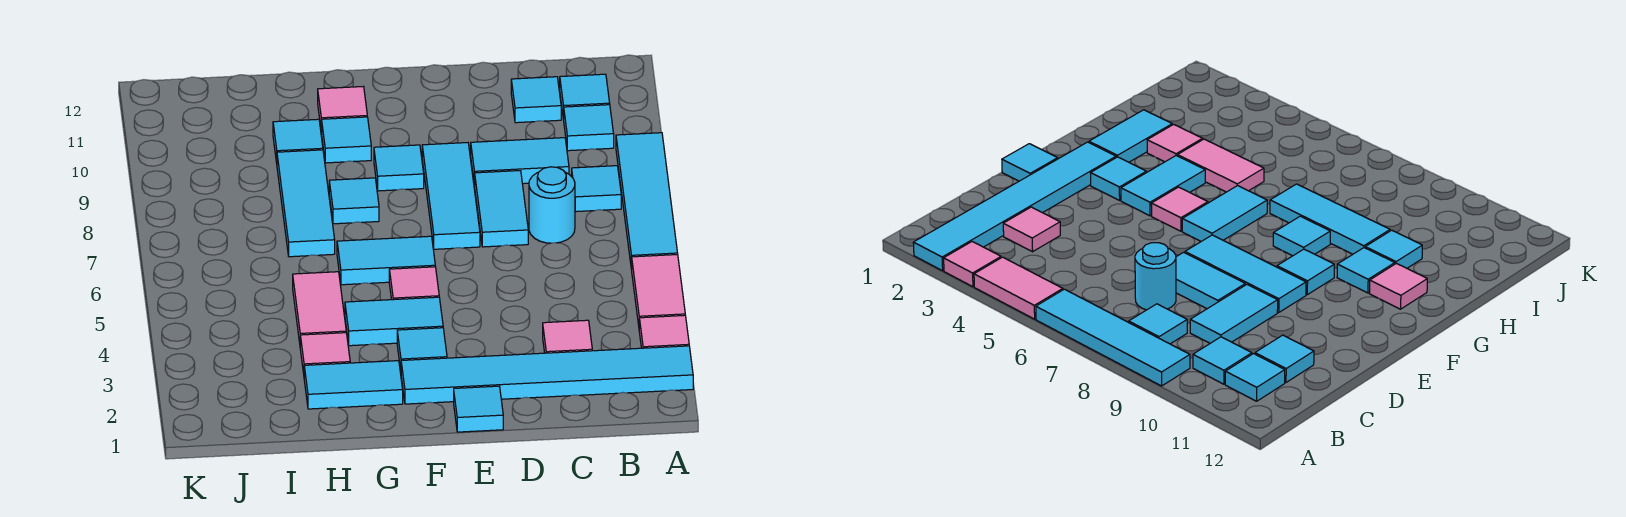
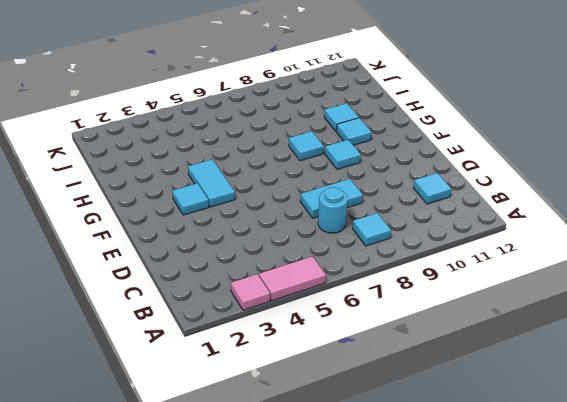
none -> cyan tile A2:F2 level 1
none -> cyan tile A6:A9 level 1
none -> cyan tile B10 level 1

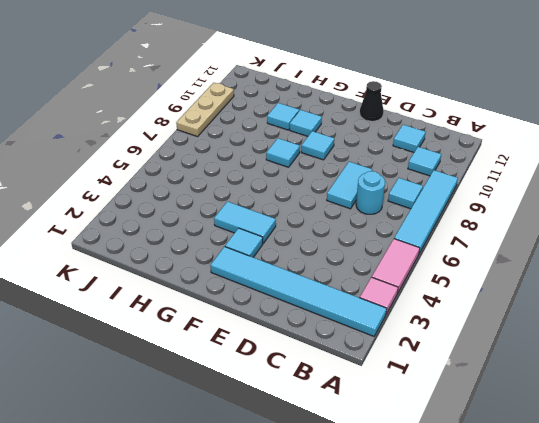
black cone E12 level 1 -> none
tan plate K8:K10 level 1 -> none
none -> cyan tile B11 level 1
none -> pink tile C3 level 1
none -> cyan tile C9:D9 level 1

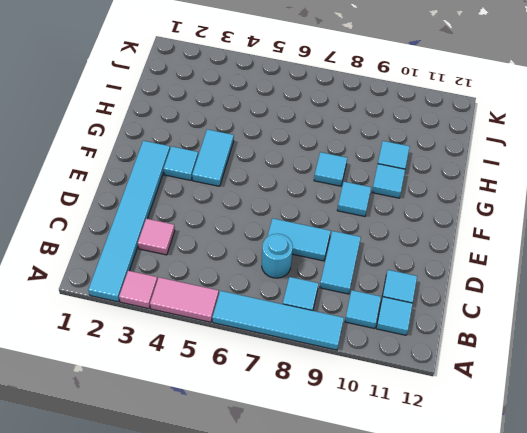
none -> cyan tile E1 level 1
none -> cyan tile E7:E9 level 1
none -> pink tile F5 level 1

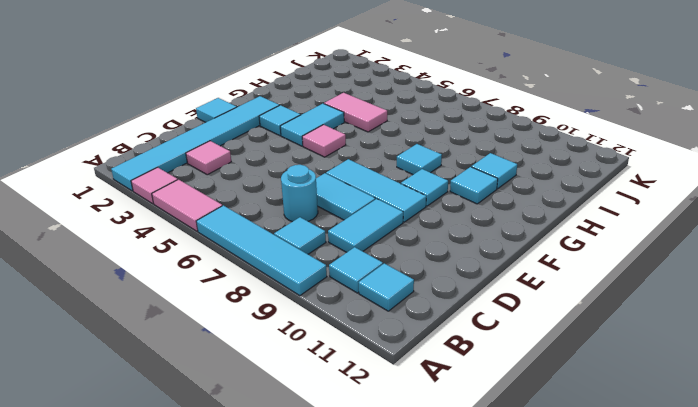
none -> cyan tile C11 level 1
none -> cyan tile F6:G6 level 1
none -> cyan tile G2:H2 level 1

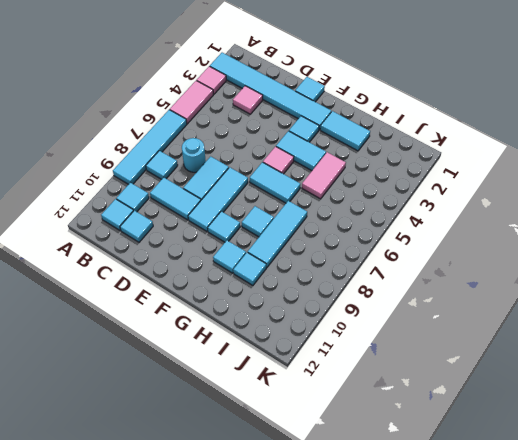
none -> pink tile G11 level 1
none -> pink tile H3 level 1

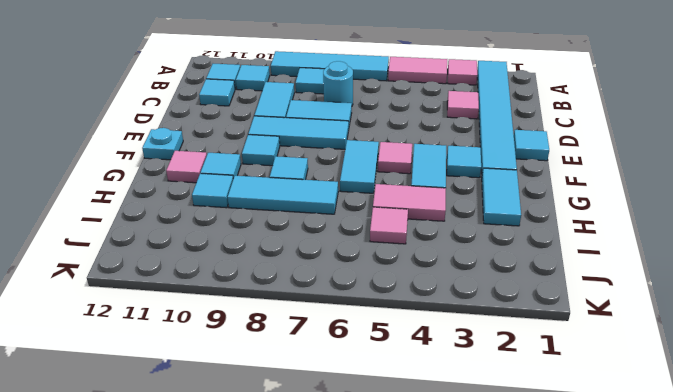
cyan plate F12 level 1 -> none
pink tile I5 level 1 -> pink tile H3 level 1

